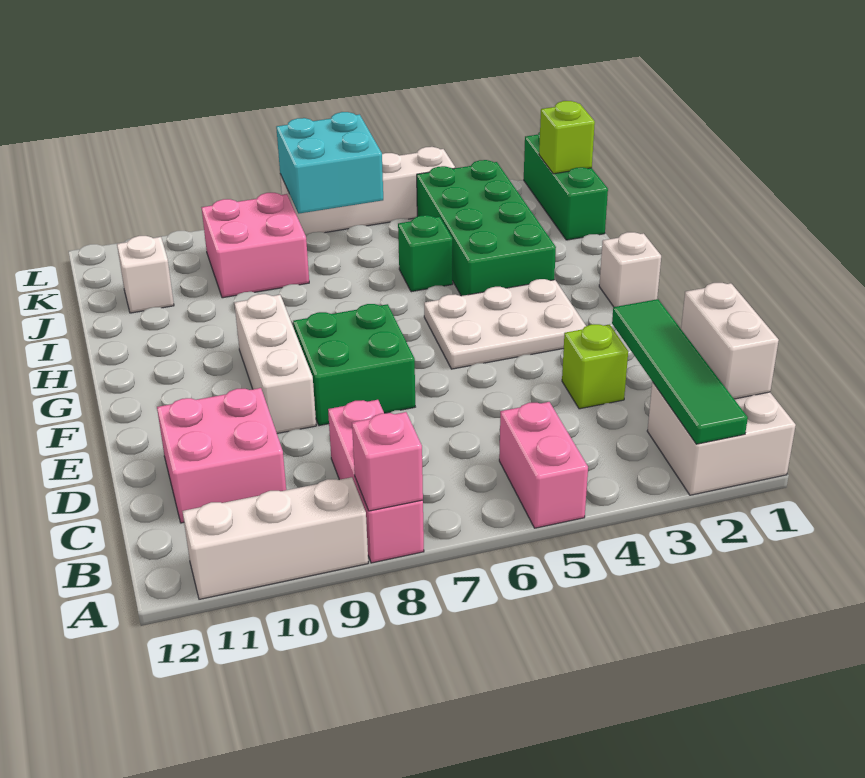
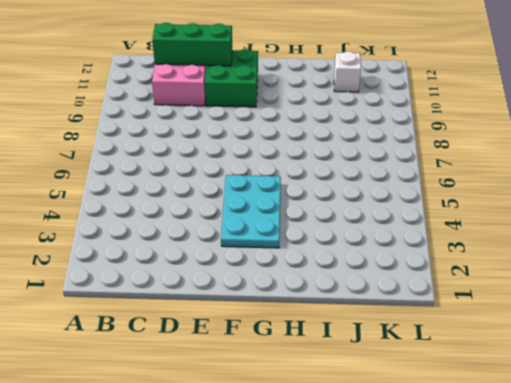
green brick C11:E11 level 2 -> green brick J1:L1 level 1
green brick E10:F11 level 1 -> green brick E7:F8 level 1
cyan plate F3:G5 level 1 -> white plate F3:G5 level 1
none -> white brick A1:B2 level 1
none -> pink brick A5:B5 level 1
none -> pink brick A8:C8 level 1

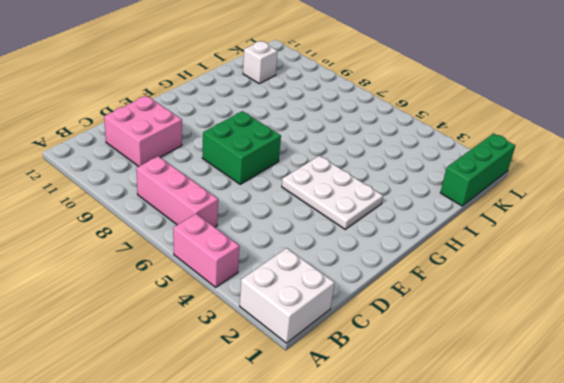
pink brick A4:A5 level 1 -> pink brick A5:B5 level 1
pink brick B6:B8 level 1 -> pink brick A8:C8 level 1
none -> white brick A9:A11 level 1
none -> lime brick D3 level 1
none -> white brick E9:G9 level 1

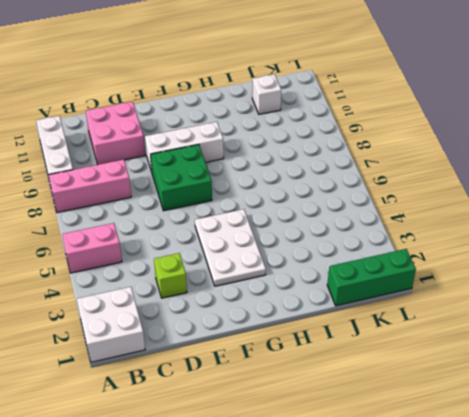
none -> white brick G1 level 1
none -> green brick H3:K4 level 1
none -> green brick I5 level 1

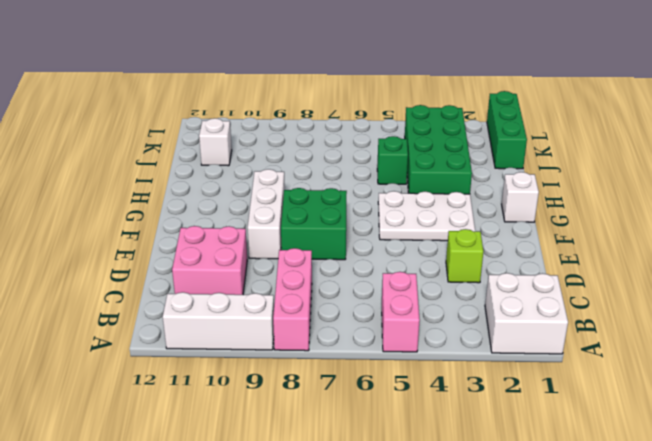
none -> pink brick J8:K9 level 1
none -> white brick L4:L7 level 1
none -> green tile A2:D2 level 2

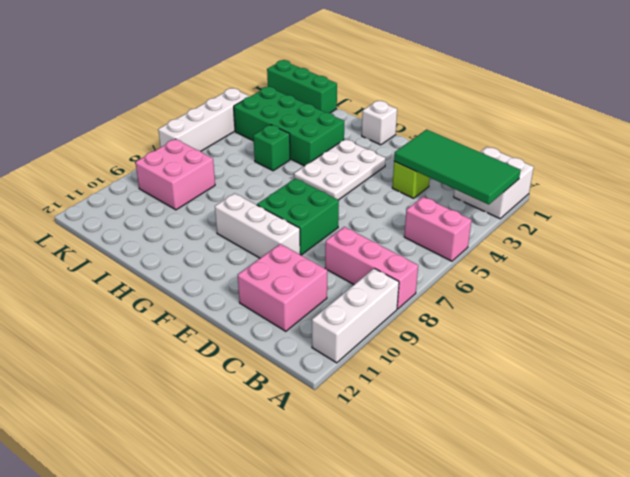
green tile A2:D3 level 2 -> green tile A2:D2 level 2
none -> white brick J11 level 1
none -> pink brick A8 level 2
none -> white brick B1:C1 level 2

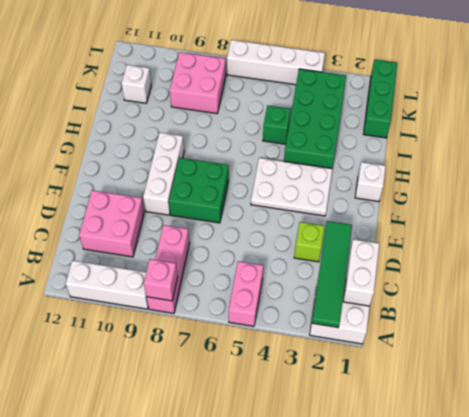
none -> lime brick K1 level 2
none -> cyan brick K6:L7 level 2

